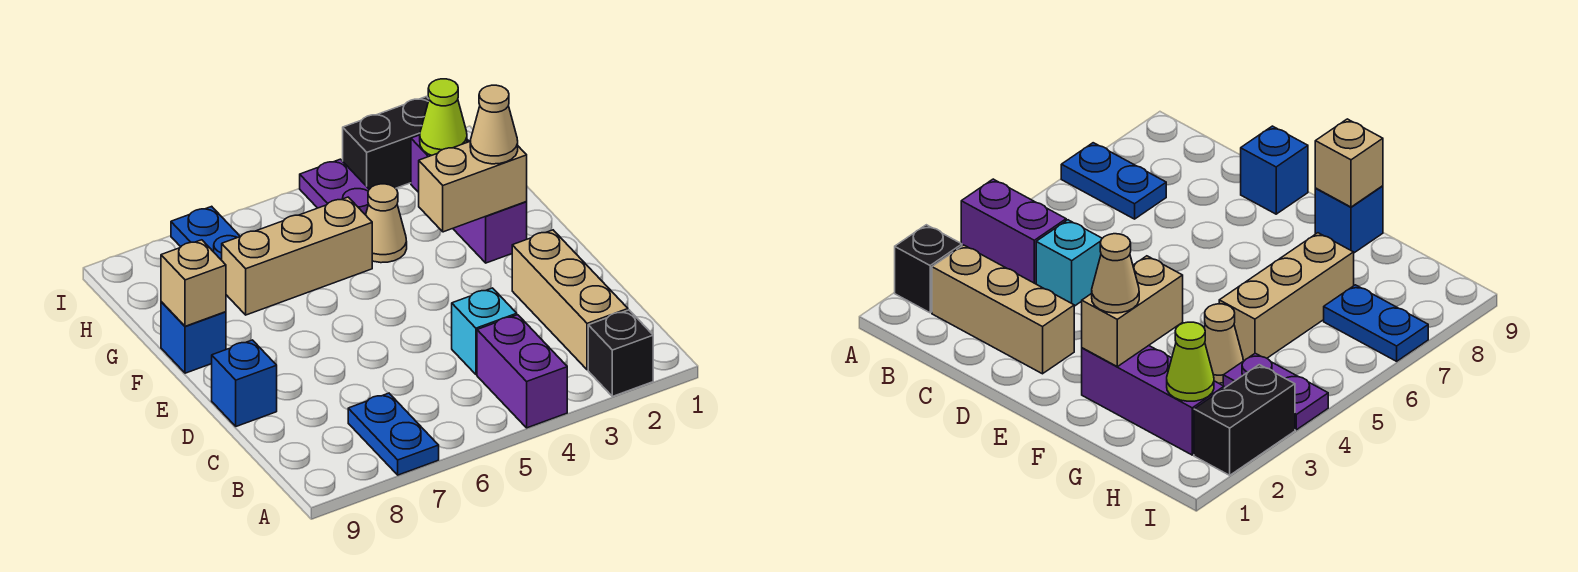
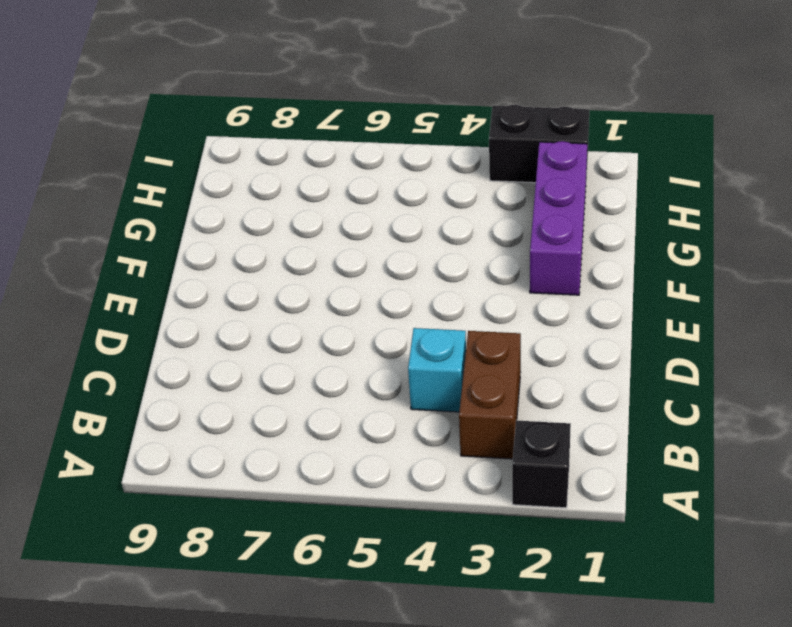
brown brick B3:C3 level 1 -> none
none -> purple brick A4:B4 level 1
none -> blue plate A7:B7 level 1
none -> tan brick B2:D2 level 1

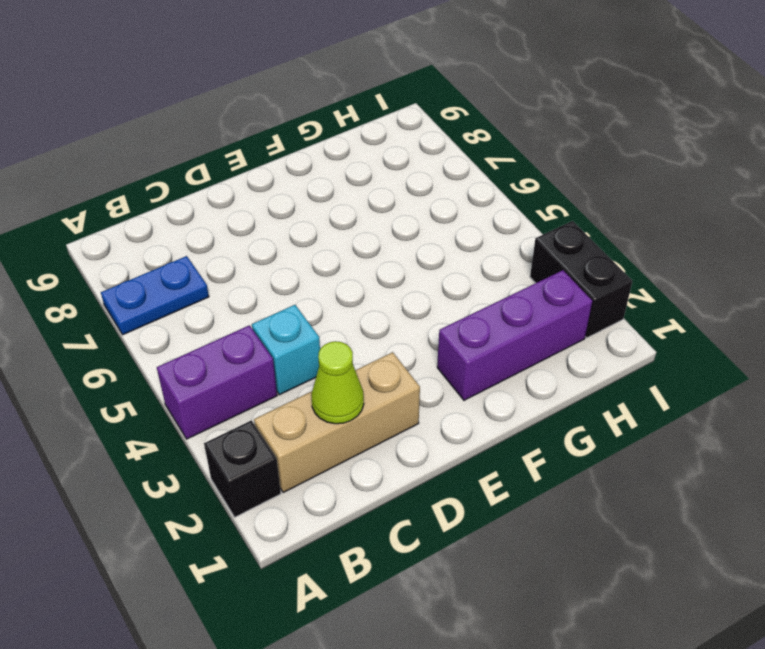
lime cone C2 level 2 -> lime cone H2 level 2
none -> blue brick D9 level 1
none -> blue brick F9 level 1
none -> tan cone G4 level 1

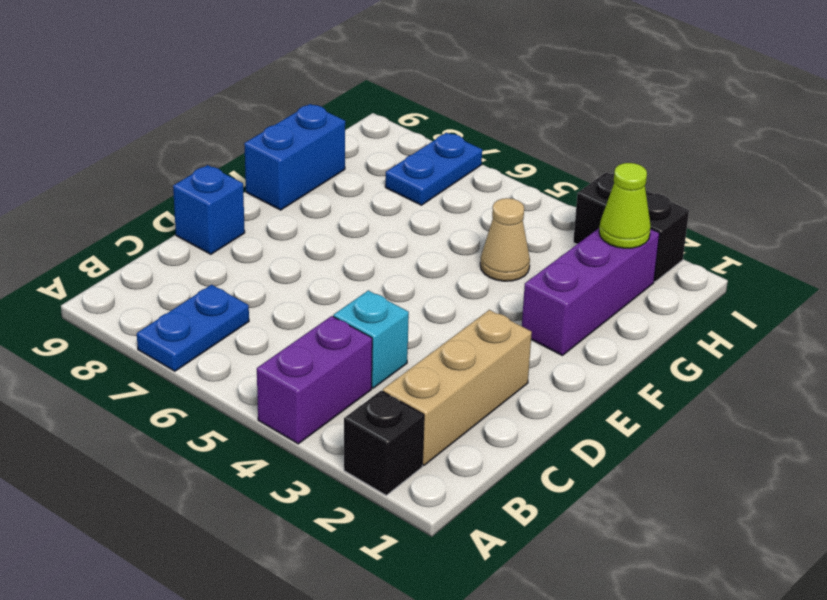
blue brick F9:G9 level 1 -> blue brick F9 level 1
none -> tan brick G5:G7 level 1
none -> purple plate H4:I4 level 1
none -> tan brick F2:F3 level 2

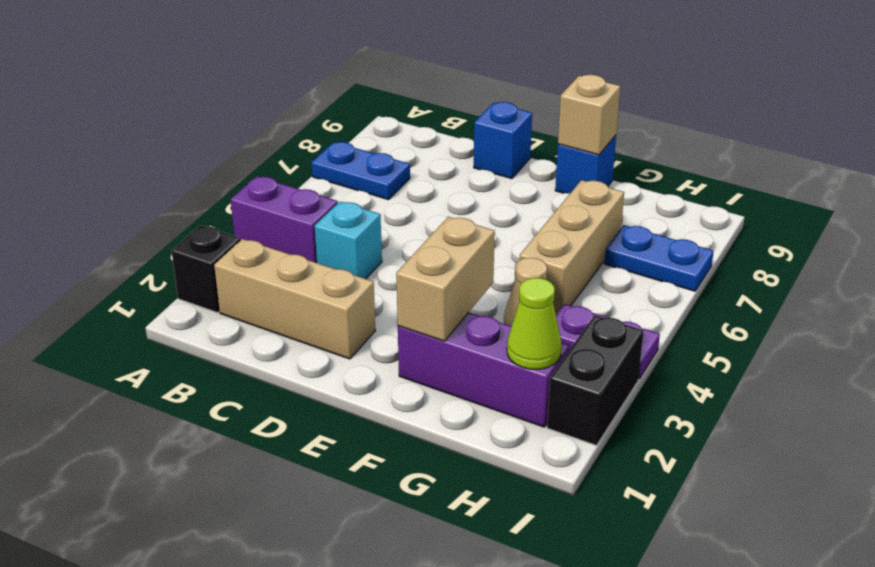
none -> tan cone F2 level 3

